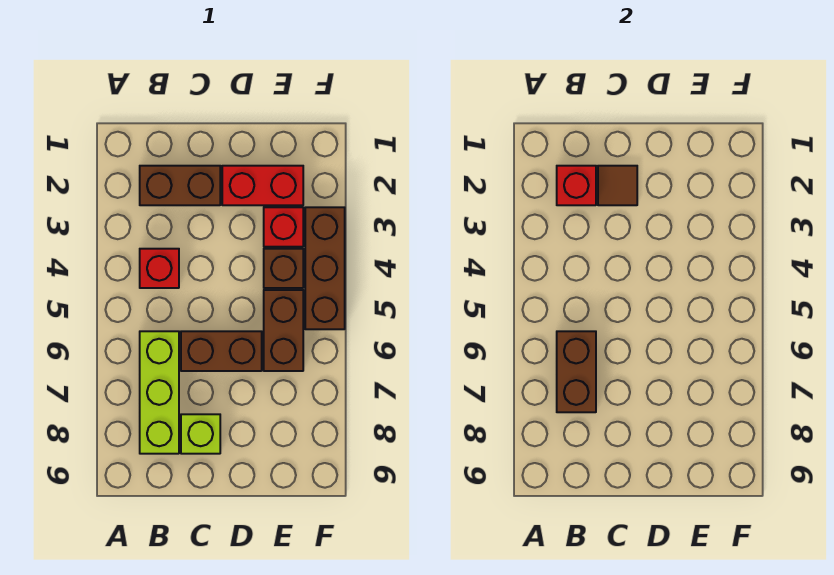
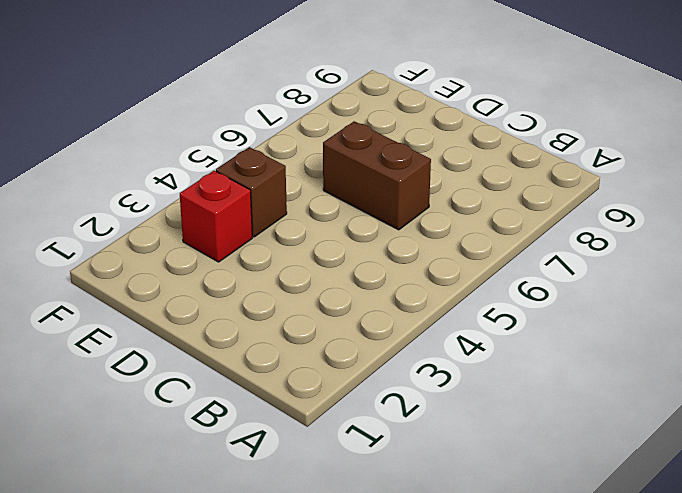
none -> brown brick B2:C2 level 1
none -> red brick B4 level 1
none -> lime brick B6:B8 level 1

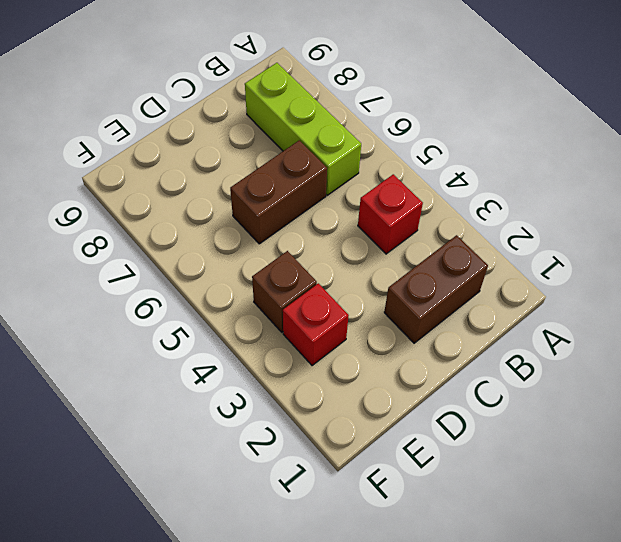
none -> lime brick C8 level 1
none -> red brick D2:E2 level 1
none -> brown brick E5:E6 level 1

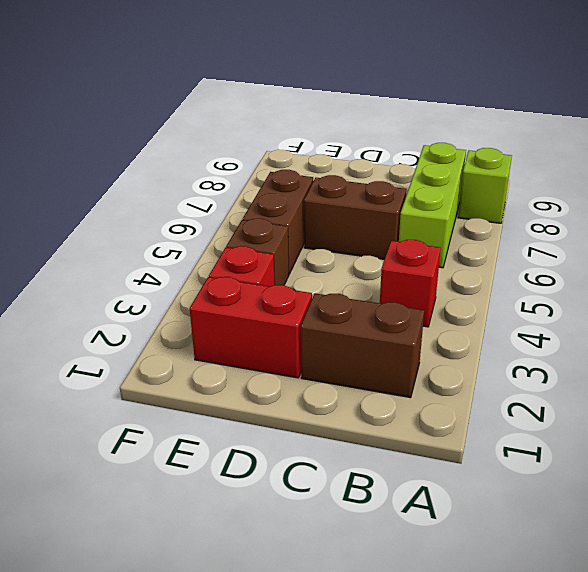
lime brick A8 level 1 -> lime brick C8 level 1
none -> brown brick F3:F5 level 1
none -> red brick B2 level 2
none -> brown brick B6:B7 level 2

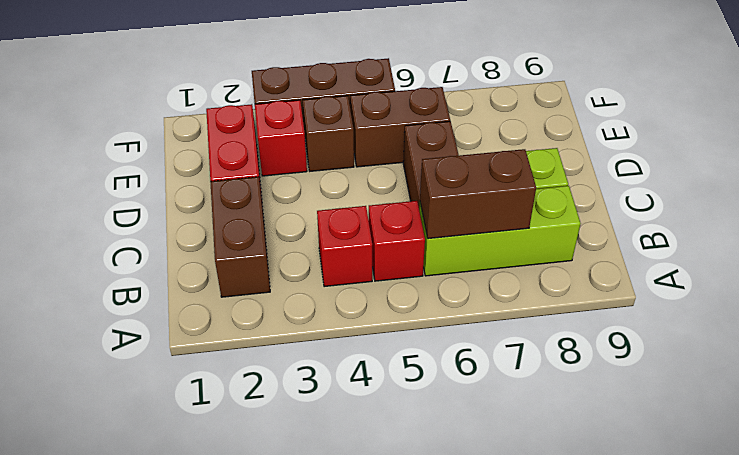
red brick B5 level 1 -> red brick B2 level 2
none -> brown tile C2 level 2

